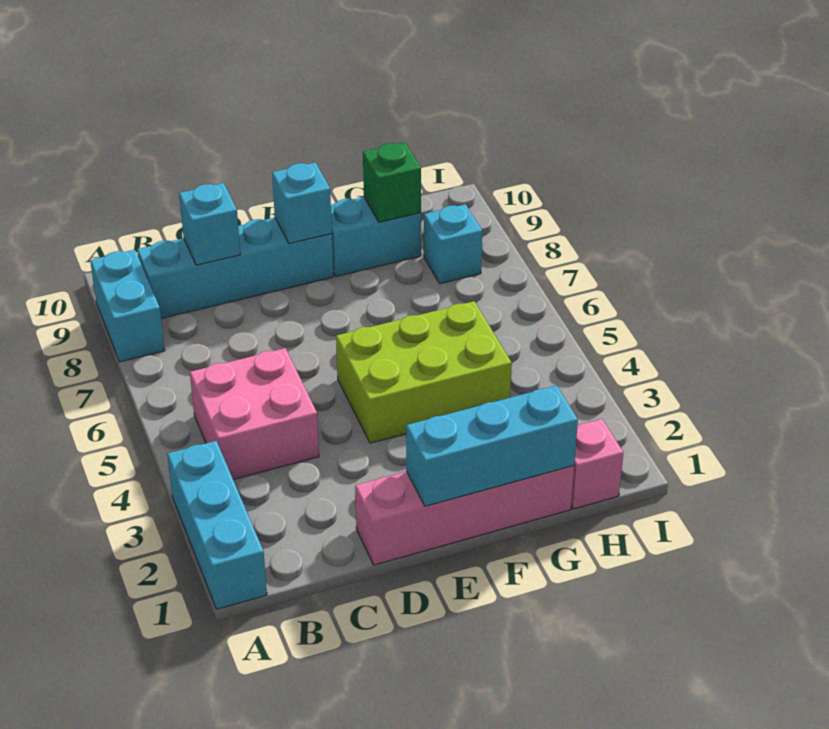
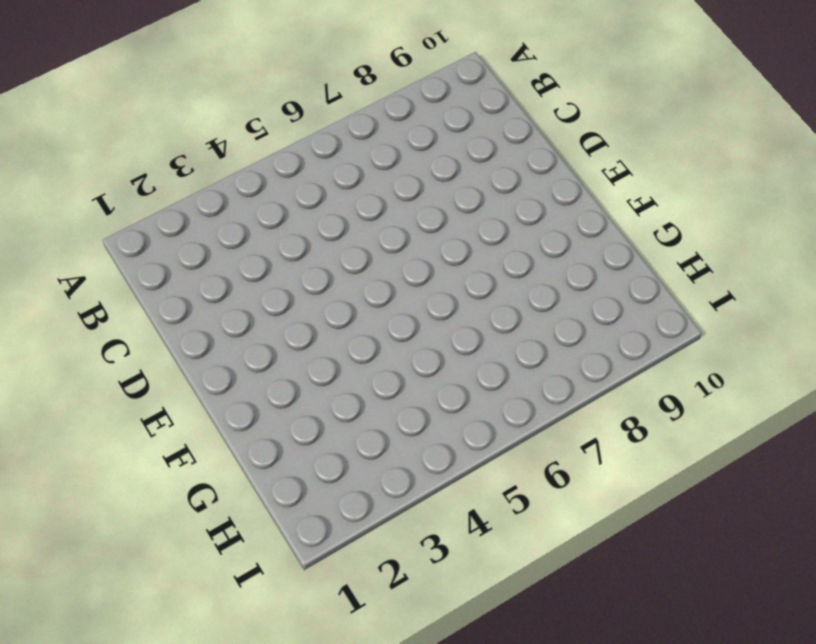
none -> cyan brick A1:A3 level 1
none -> cyan brick A8:A9 level 1
none -> pink brick B4:C5 level 1

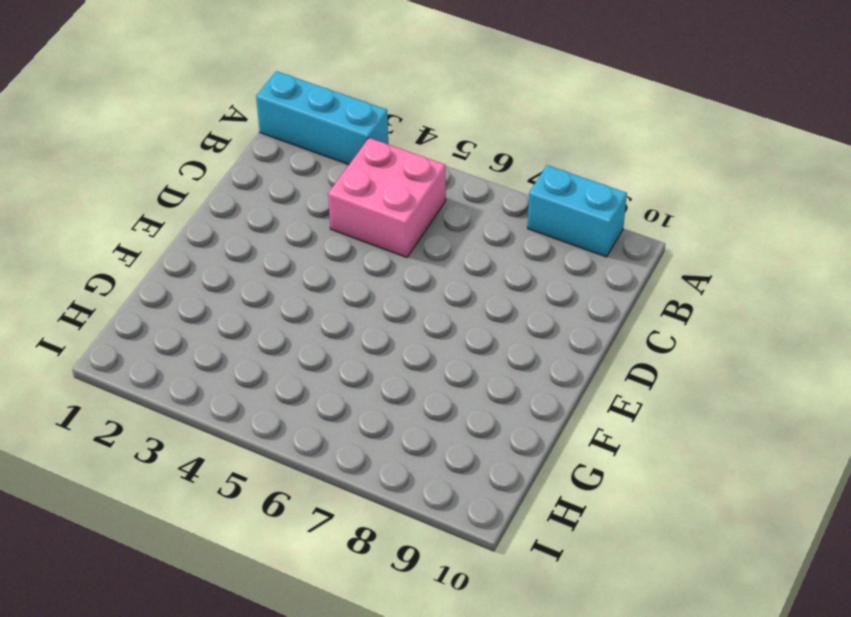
none -> cyan brick B9:E9 level 1
none -> pink brick D1:G1 level 1
none -> lime brick E4:G5 level 1

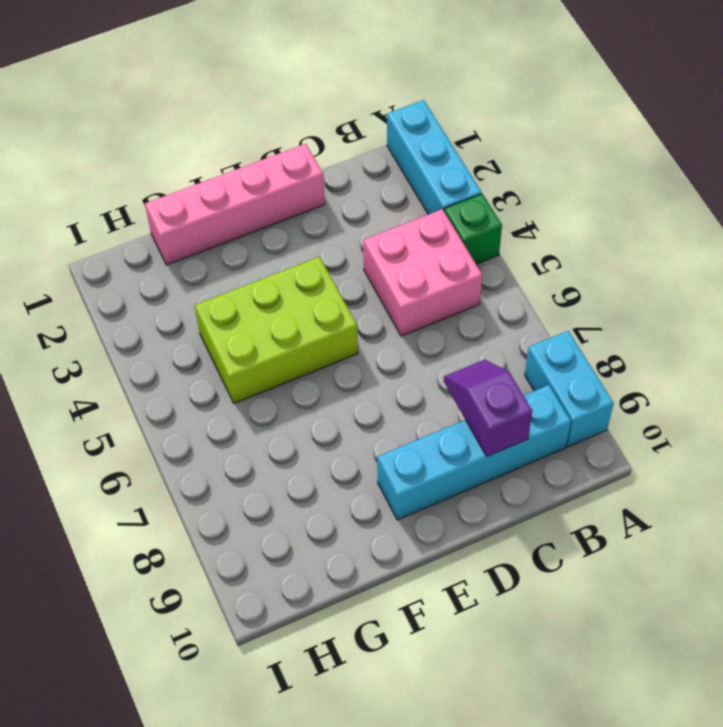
green brick A4 level 1 -> green brick G9 level 2
purple slope C8:C9 level 2 top 9 -> cyan brick C9 level 2
none -> cyan brick F9:G9 level 1
none -> pink brick H1 level 1
none -> cyan brick H8 level 1

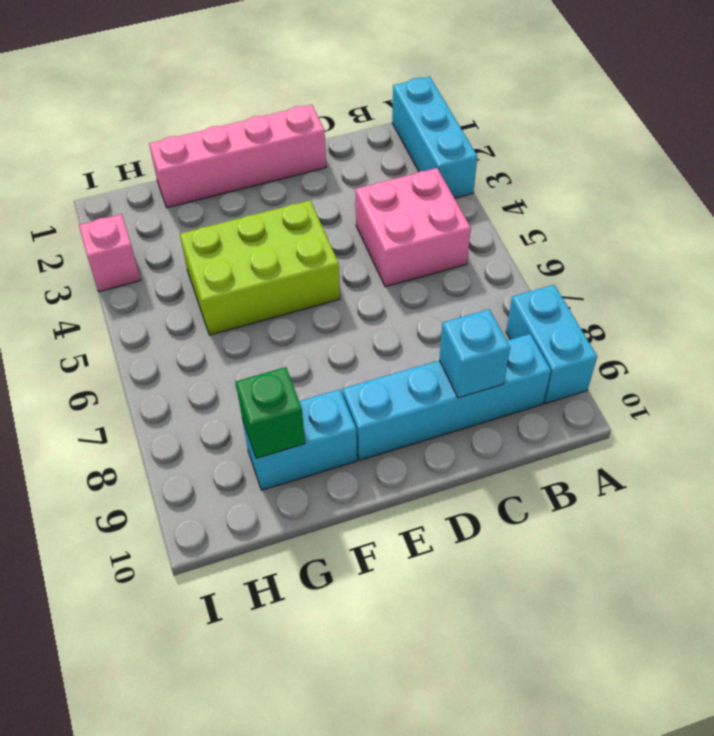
pink brick I3 level 1 -> pink brick H1 level 1
none -> cyan brick H8 level 1
none -> cyan brick E1:G1 level 2
none -> cyan brick E9 level 2

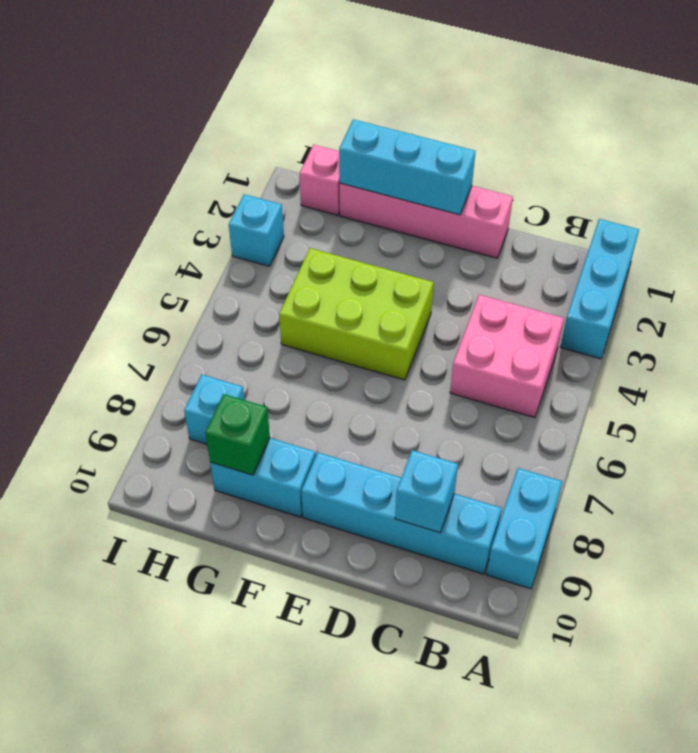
cyan brick I3 level 1 -> cyan brick E9 level 2

